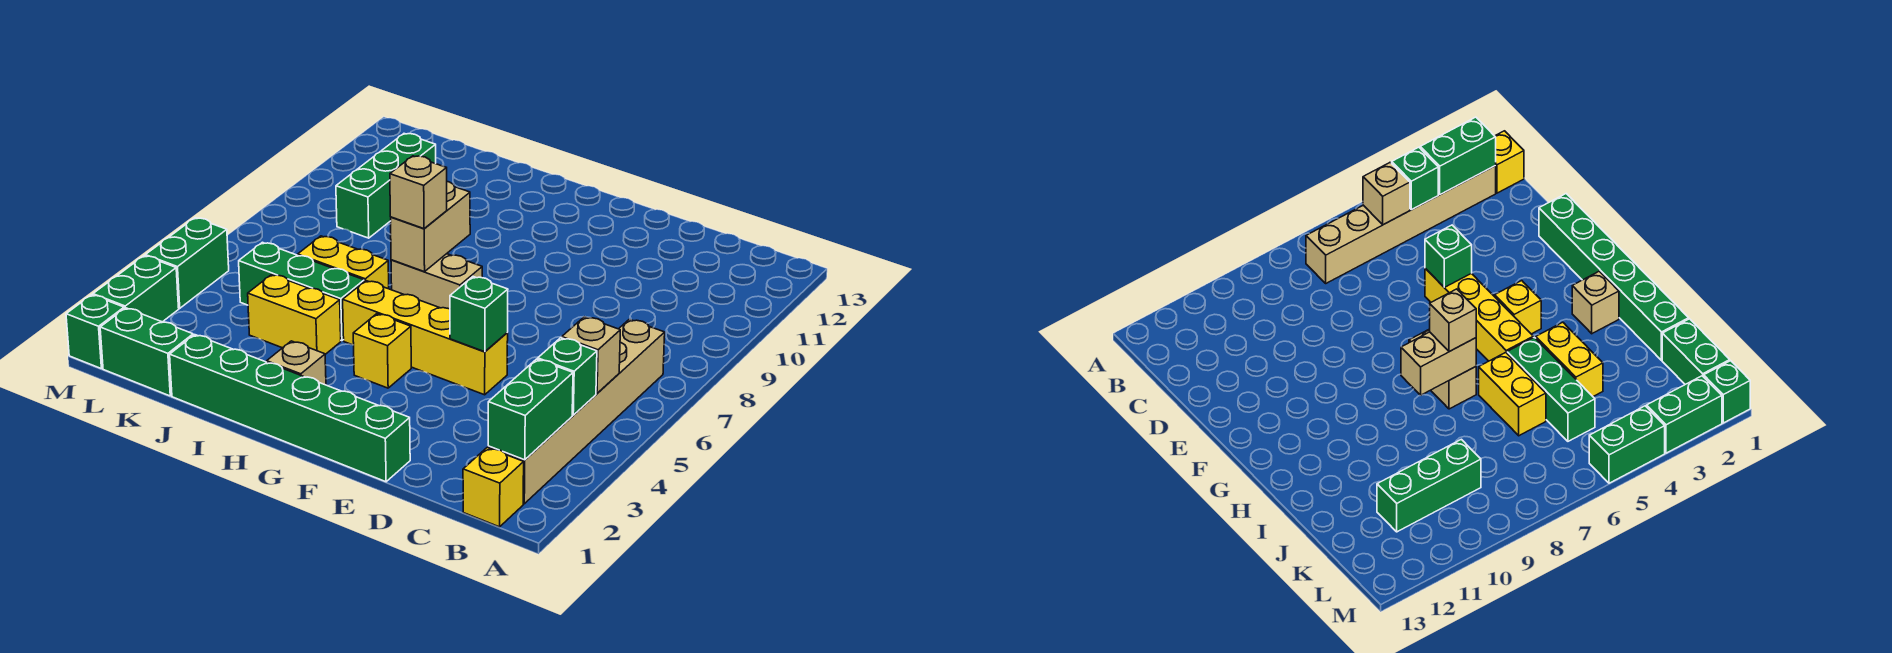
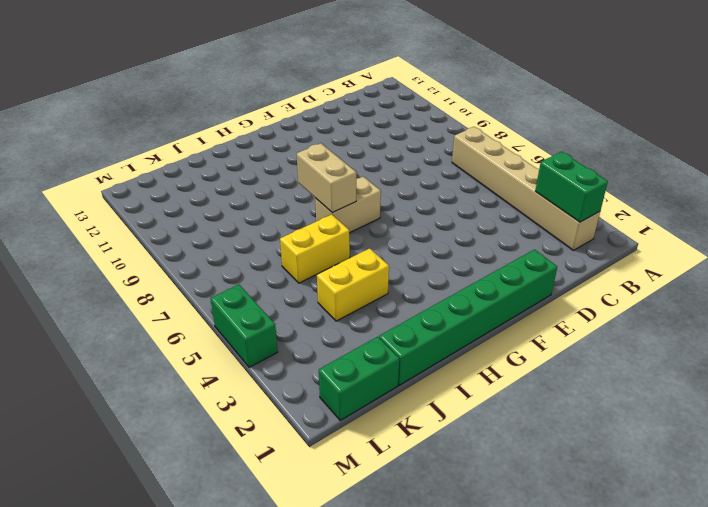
none -> yellow brick B1 level 1
none -> yellow brick E5:H5 level 1
none -> yellow brick G4 level 1

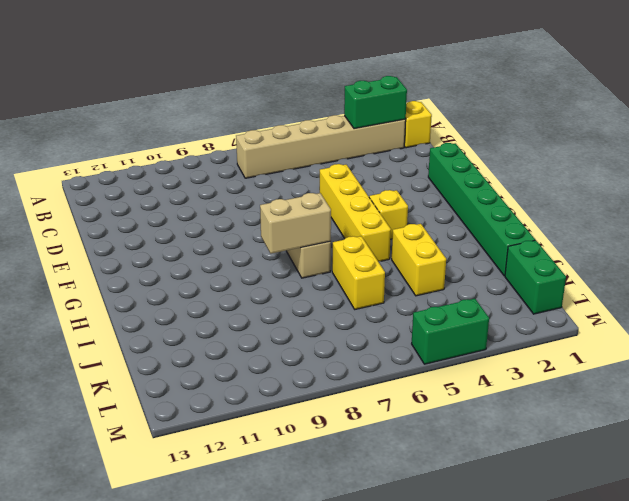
none -> tan brick H2 level 1
none -> green brick I5:K5 level 1
none -> green brick K9:K11 level 1

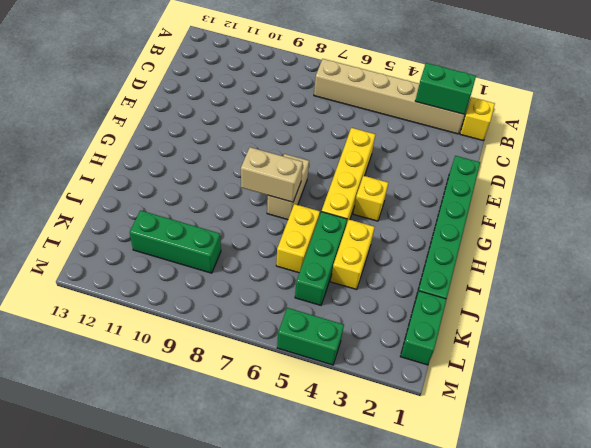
none -> tan brick H2 level 1
none -> green brick M1 level 1
none -> green brick M2:M3 level 1

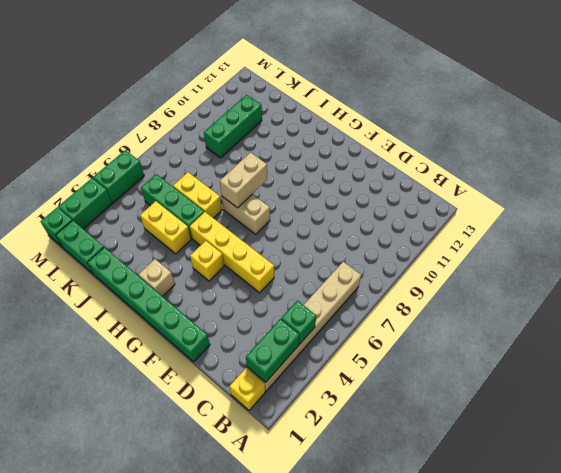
none -> tan brick B5 level 2
none -> green brick E5 level 2
none -> tan brick H7 level 3

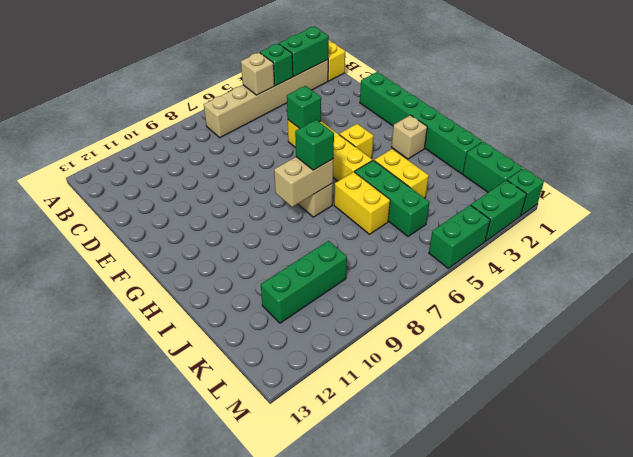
green brick H7 level 3 -> tan brick H7 level 3

